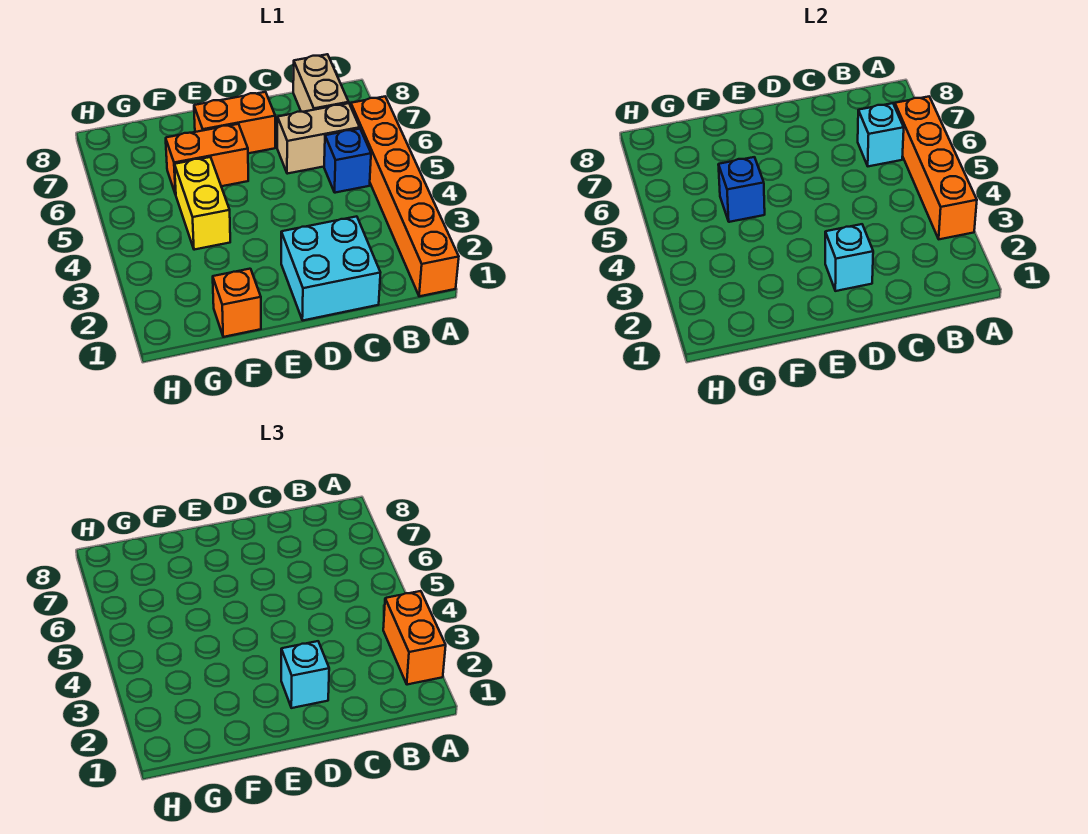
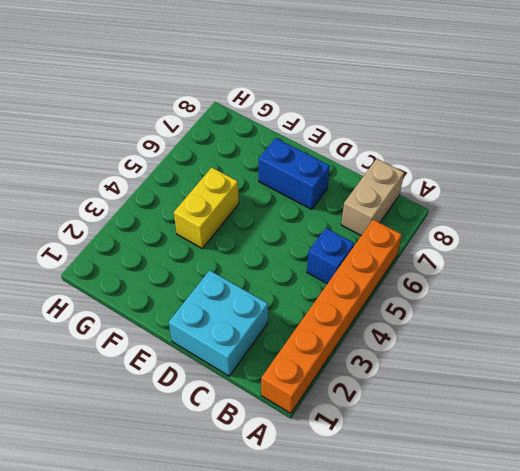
blue brick D7:E7 level 1 -> orange brick D7:E7 level 1
none -> tan brick B6:C6 level 1
none -> orange brick E6:F6 level 1
none -> orange brick F1 level 1

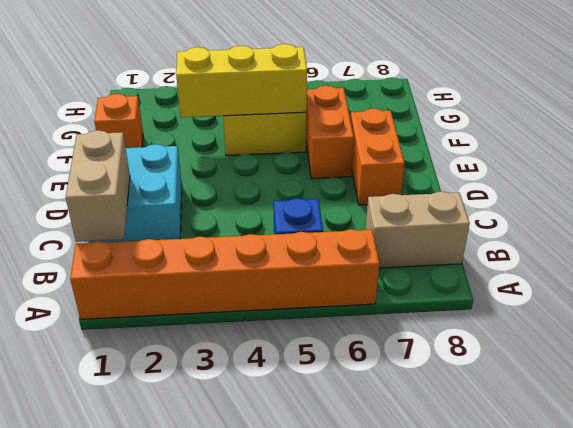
tan brick B1:C1 level 2 -> tan brick B6:C6 level 1
yellow brick F3:F5 level 2 -> blue brick F5 level 2
none -> orange brick A3:A6 level 2
none -> cyan brick B6 level 2
none -> cyan brick D2 level 2

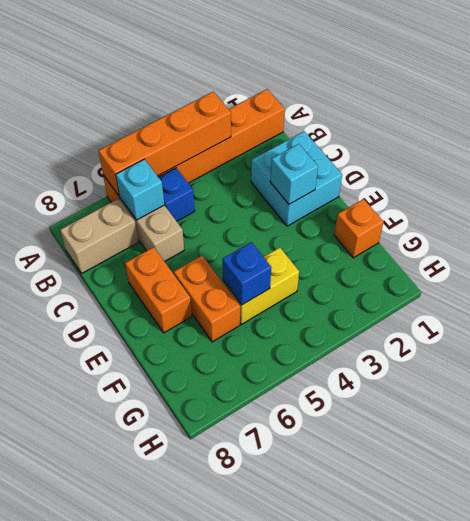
none -> orange brick A2:A3 level 3
none -> cyan brick D2 level 3

